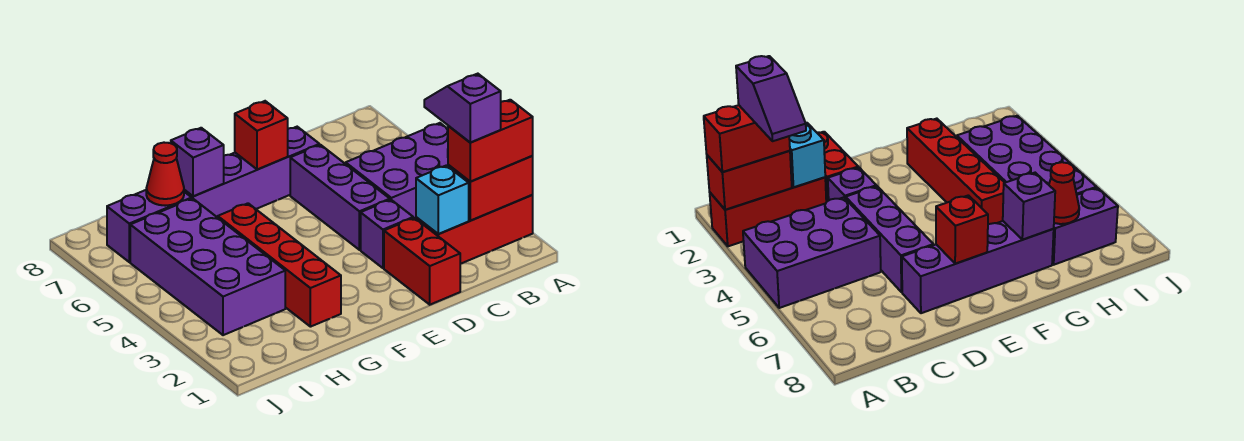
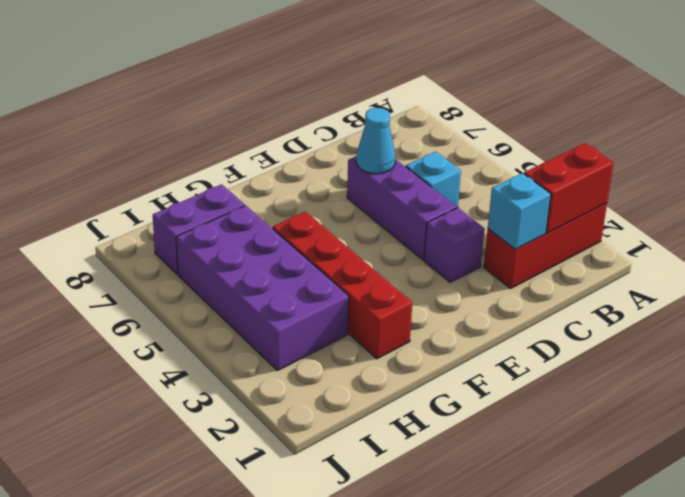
cyan brick C5 level 1 -> purple brick A4:C5 level 1
cyan cone D6 level 2 -> none
none -> red brick D1:D2 level 1
none -> purple brick D7:G7 level 1
none -> red brick E7 level 2

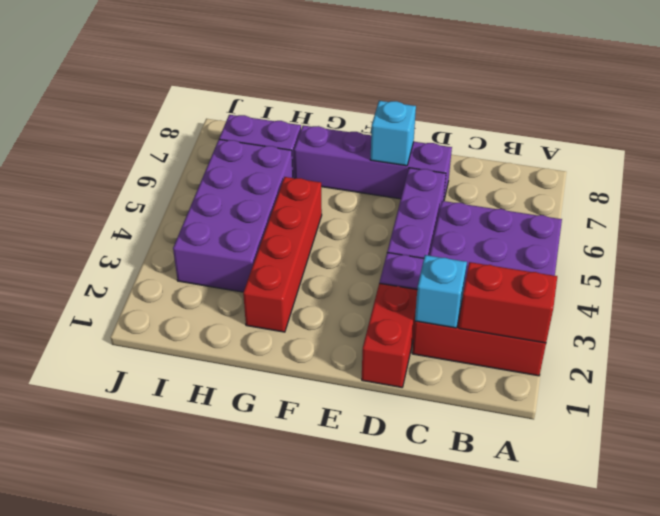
cyan brick E7 level 2 -> red brick E7 level 2
none -> purple brick G7 level 2
none -> red cone H7 level 2
none -> red brick A2:B2 level 3

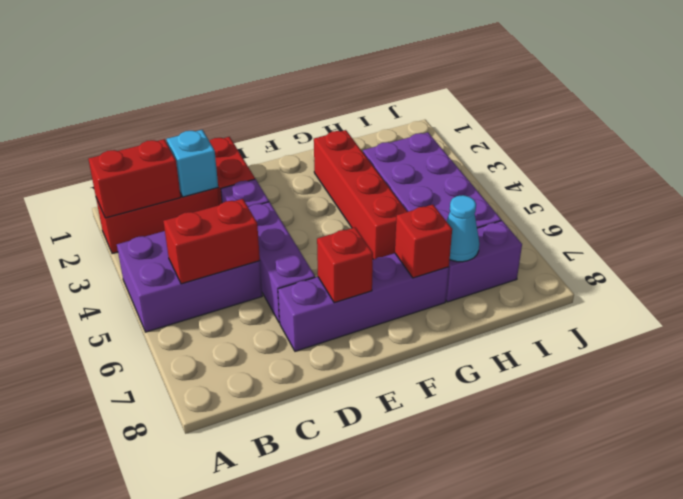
red brick B5:C5 level 2 -> red brick A2:B2 level 3
red brick G7 level 2 -> purple brick G7 level 2
cyan cone H7 level 2 -> red cone H7 level 2
none -> purple slope B2:B3 level 4 top 2

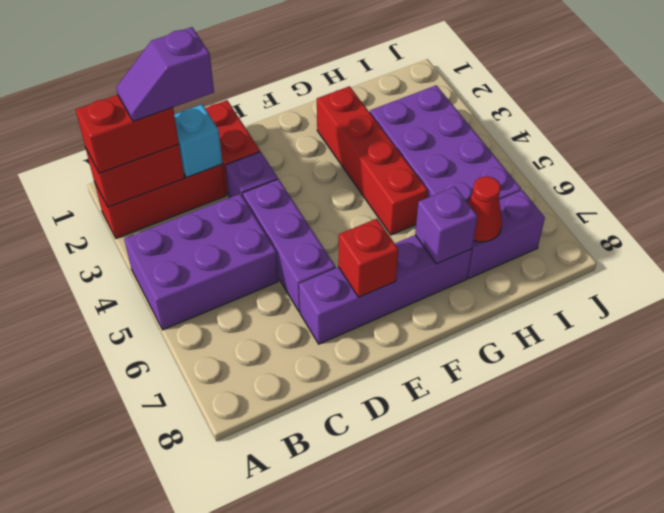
purple slope B2:C2 level 4 top C -> purple slope B2:B3 level 4 top 2

